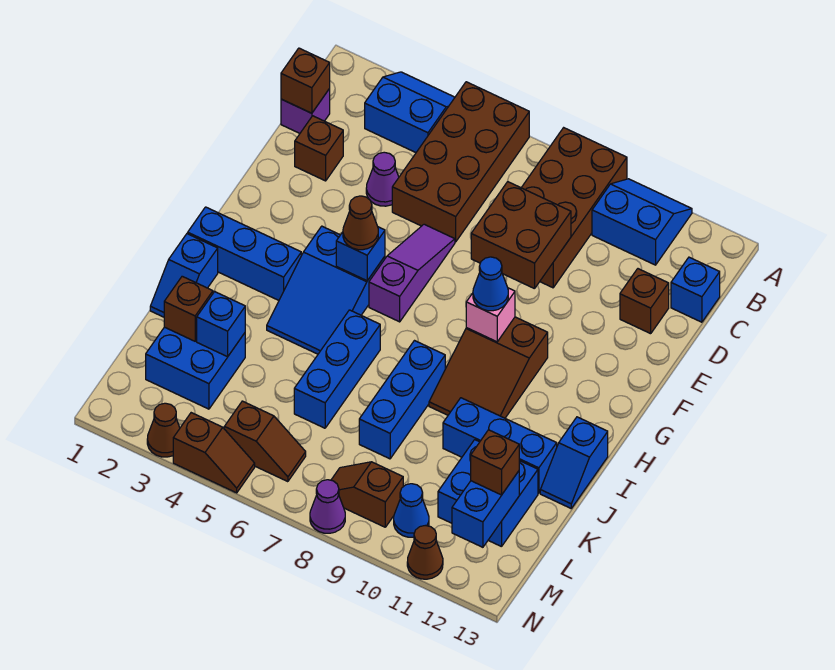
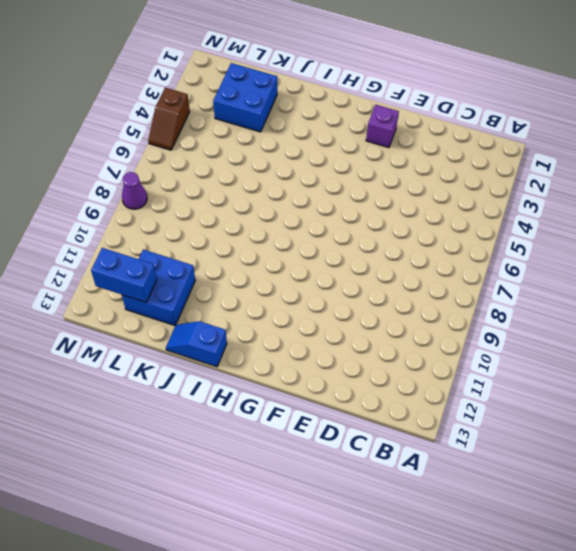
purple brick F2 level 1 -> purple brick C1 level 1
none -> blue slope A3:B4 level 1 top B
none -> brown brick A5:D6 level 1
none -> brown brick A8:D9 level 1
none -> blue slope A10:B11 level 1 top B

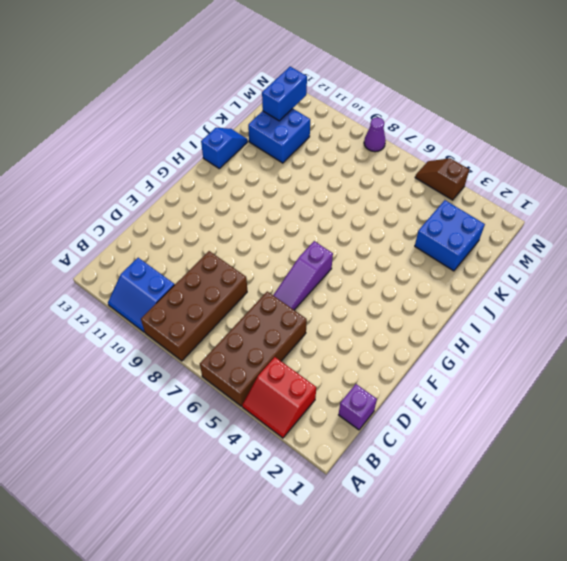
red slope A3:B4 level 1 top B -> blue slope A3:B4 level 1 top B
none -> blue brick C13 level 1
none -> brown brick D2 level 1
none -> purple cone D4 level 1
none -> brown brick D12 level 1

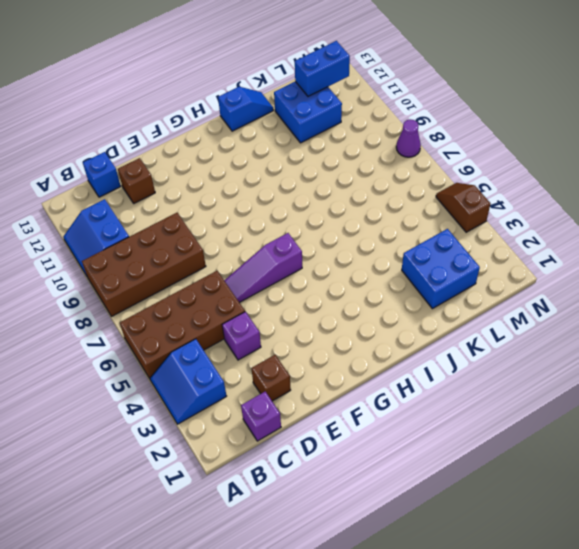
purple brick D4 level 1 -> purple cone D4 level 1
none -> blue slope G4:I5 level 1 top G
none -> brown slope G9:I10 level 1 top G
none -> blue brick H1:H3 level 1
none -> blue slope I1:J1 level 1 top I

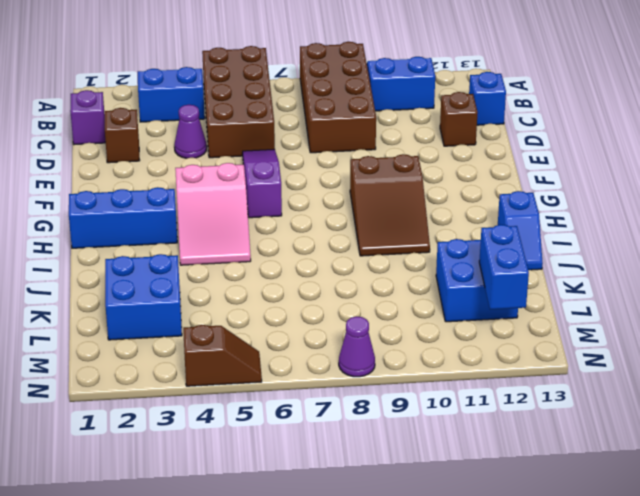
pink slope G4:I5 level 1 top G -> blue slope G4:I5 level 1 top G
none -> blue slope I1:J1 level 1 top I
none -> blue brick I6:K6 level 1
none -> blue brick I8:K8 level 1
none -> blue brick J10:J12 level 1

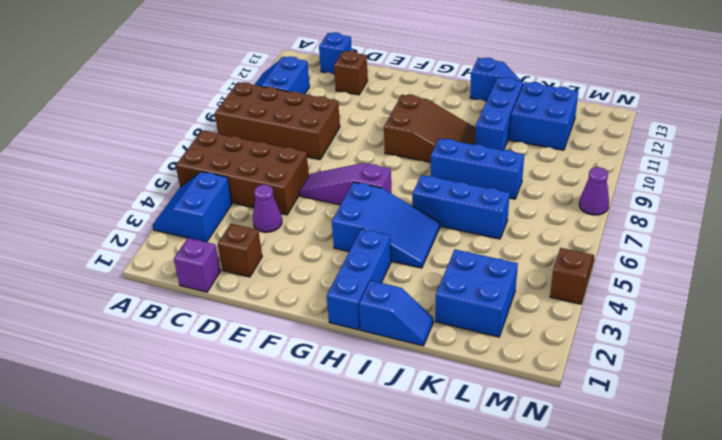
none -> brown slope M5:M6 level 1 top 5
none -> brown slope M8:M9 level 1 top 9
none -> blue cone M10 level 1
none -> brown cone N3 level 1

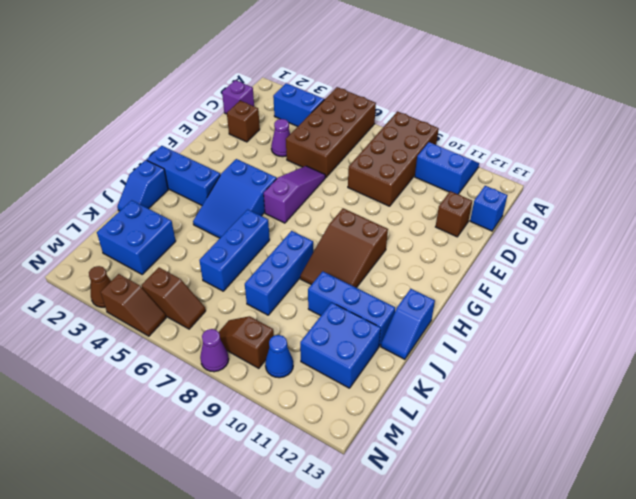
none -> brown cone N11 level 1
none -> brown brick C1 level 2
none -> brown brick D8:E9 level 2
none -> blue brick G5 level 2

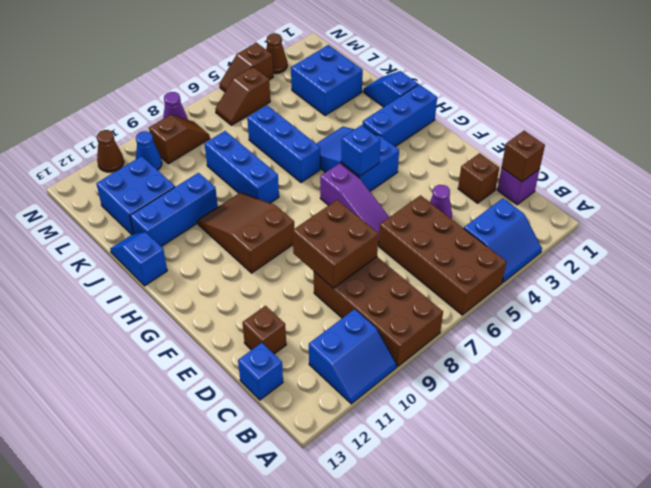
none -> pink brick G9 level 2
none -> brown brick K2 level 2
none -> blue brick K3 level 2
none -> blue brick L12:M12 level 2

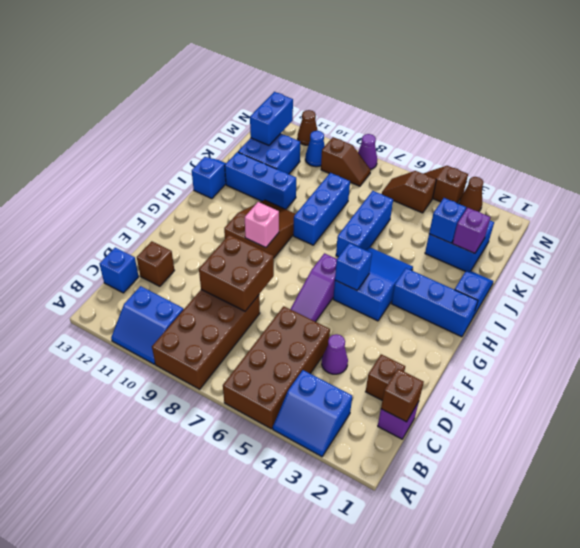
purple brick K2 level 2 -> brown brick K2 level 2
none -> brown cone G5 level 3
none -> blue cone G9 level 3
none -> brown brick L12 level 3

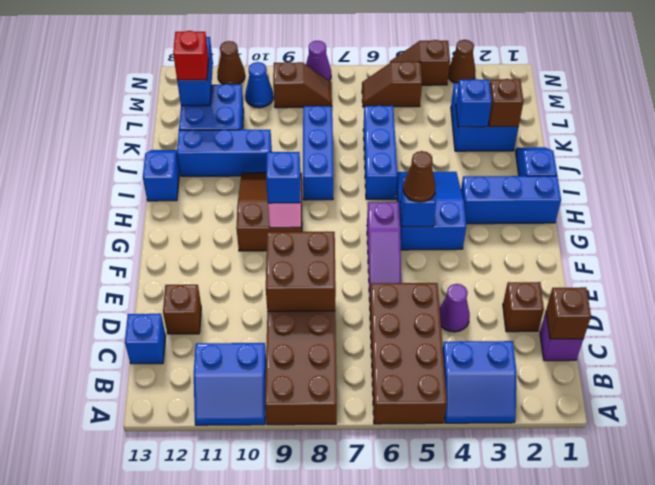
blue brick G9 level 3 -> blue cone G9 level 3
red brick L12 level 3 -> brown brick L12 level 3

